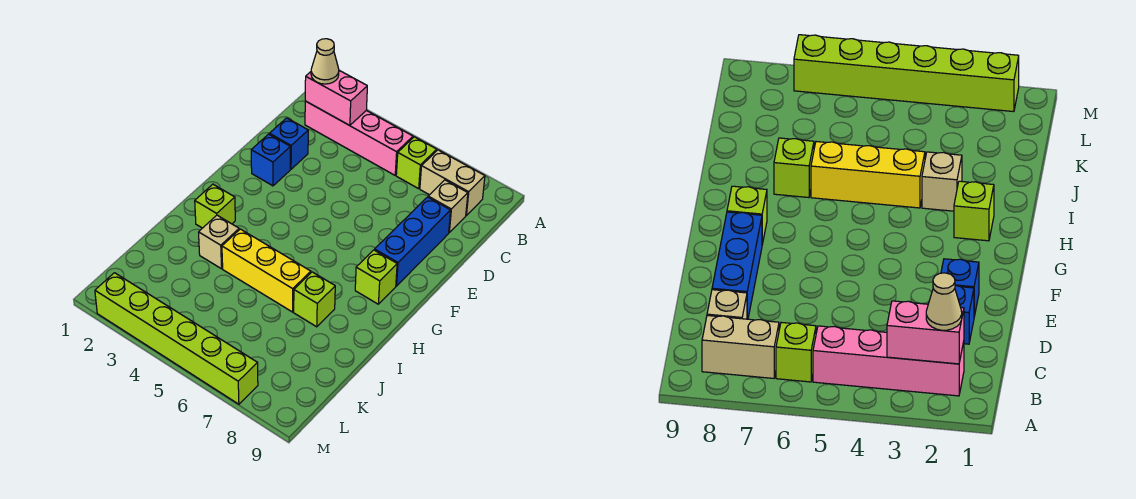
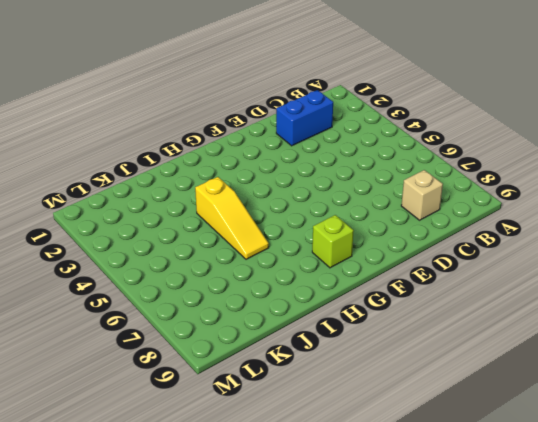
blue brick C2:D2 level 1 -> blue brick D2 level 1
yellow slope I4:I6 level 1 top 4 -> yellow brick I4:I6 level 1
none -> pink brick B2:B5 level 1
none -> lime brick B6 level 1
none -> tan brick B7:B8 level 1

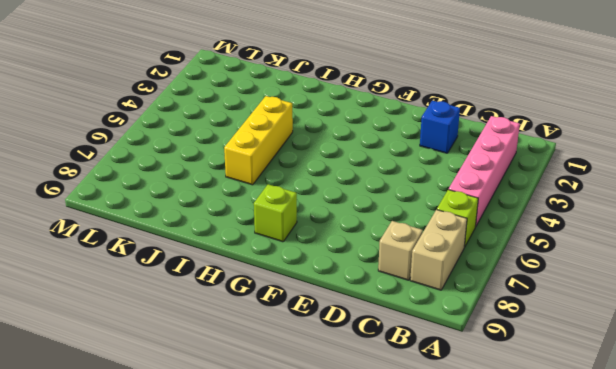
none -> blue brick D8:F8 level 1
none -> blue brick E2 level 1
none -> lime brick H2 level 1

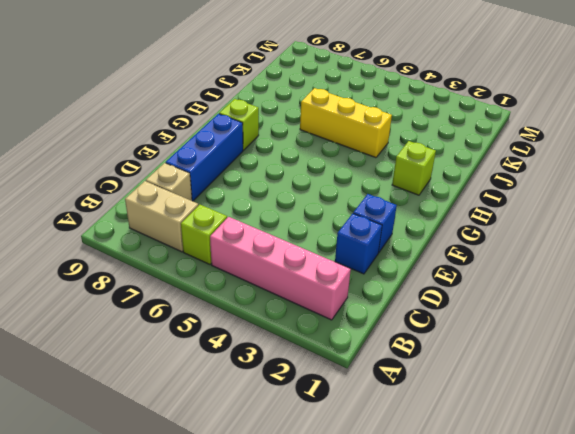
none -> tan brick I3 level 1
none -> lime brick I7 level 1
none -> lime brick M2:M7 level 1

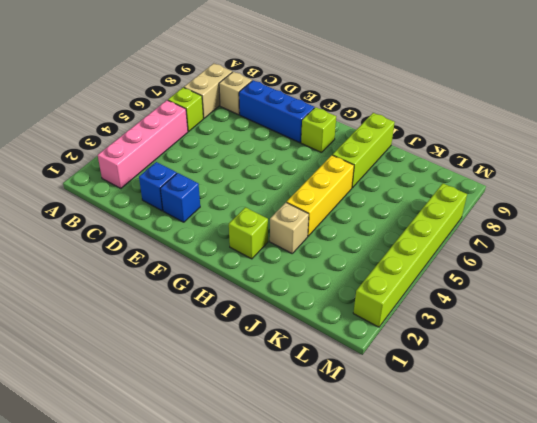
lime brick I7:I9 level 1 -> lime brick I7 level 1
none -> pink brick B2:B3 level 2
none -> tan cone B2 level 3

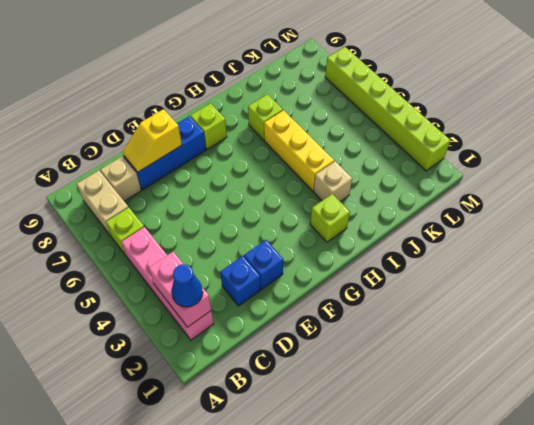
blue cone B2 level 3 -> tan cone B2 level 3
yellow slope D8:E8 level 2 top E -> none

